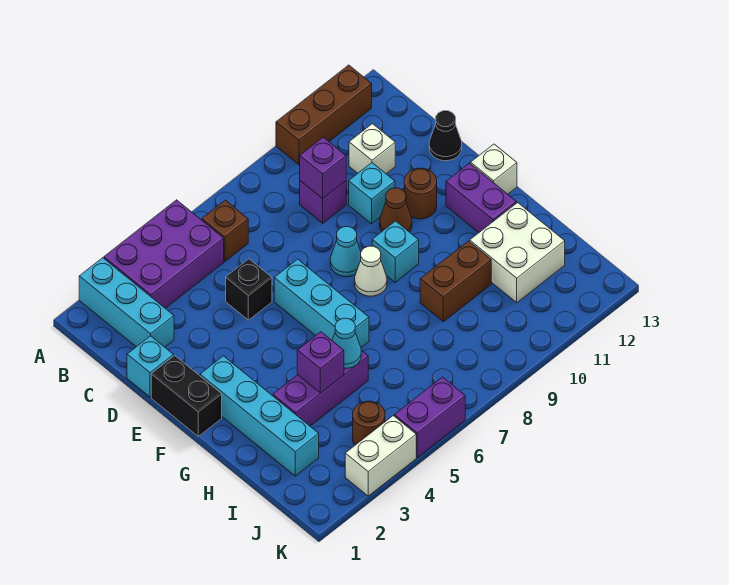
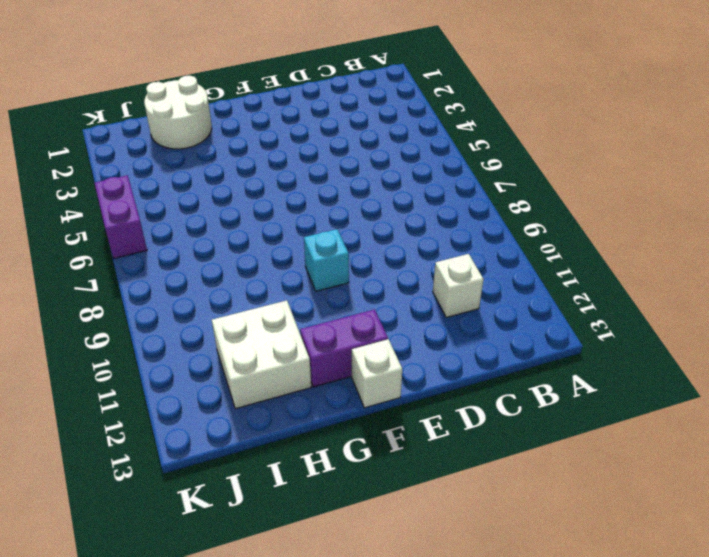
white round brick H1:I2 level 1 -> cyan brick F2:I2 level 1
none -> cyan brick A2:C2 level 1
none -> purple brick A3:B5 level 1
none -> brown brick A10:A12 level 1

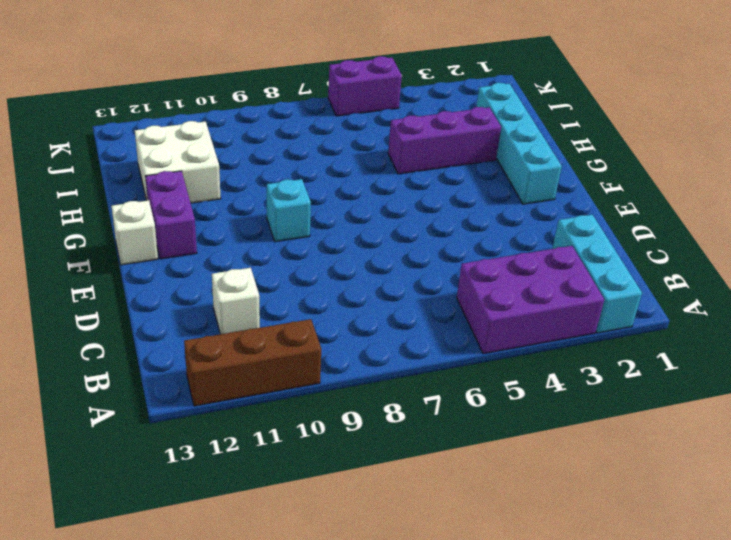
none -> brown brick B6 level 1
none -> purple brick C9 level 1
none -> cyan brick D1 level 1

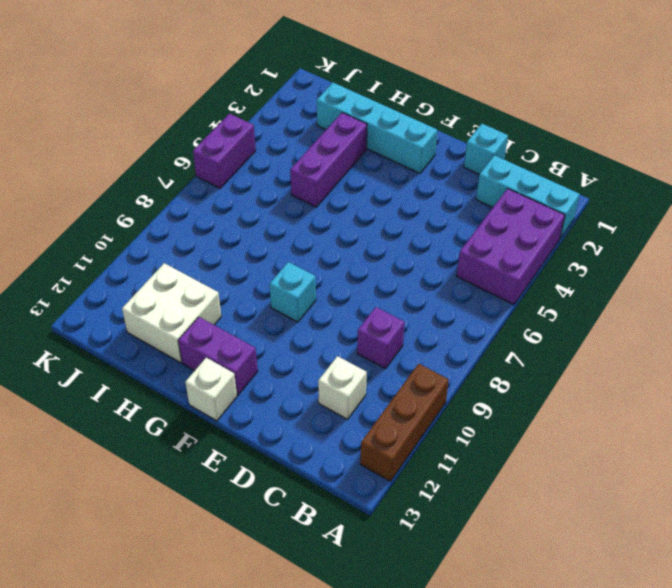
none -> brown brick B6 level 1
none -> black brick D5 level 1
none -> cyan brick D10 level 1

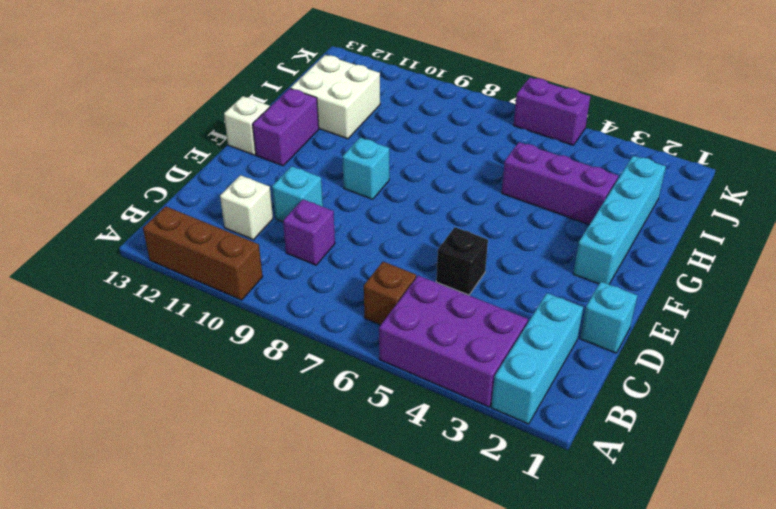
none -> black cone D13 level 1
none -> black brick E1:F1 level 1
none -> cyan brick E6:G6 level 1

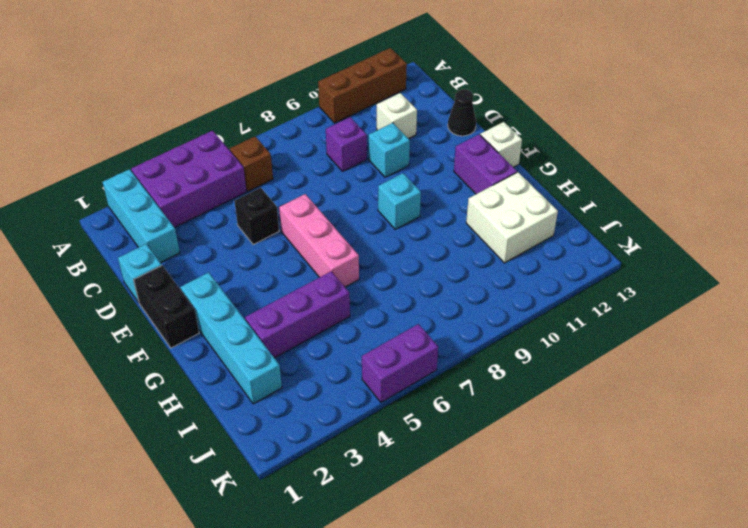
pink brick E6:G6 level 1 -> cyan brick E6:G6 level 1
none -> cyan cone E8 level 1
none -> brown cone E10 level 1
none -> brown round brick E11 level 1

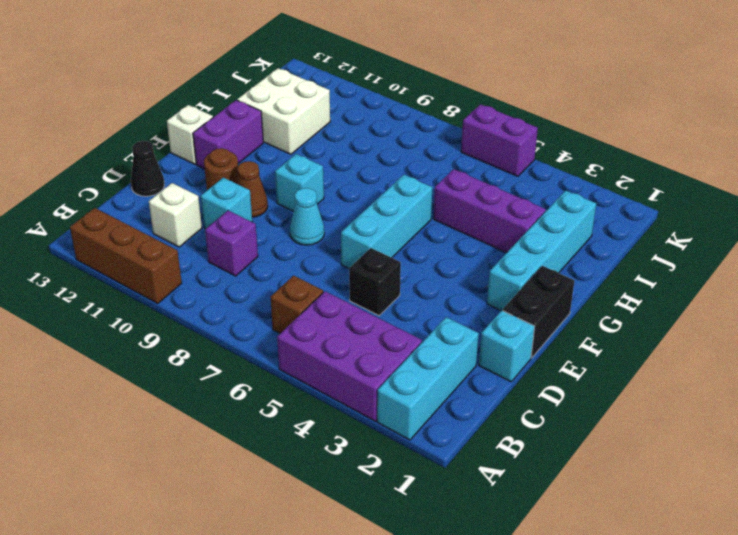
none -> white cone F8 level 1
none -> brown brick H9:H10 level 1
none -> brown round brick J4 level 1

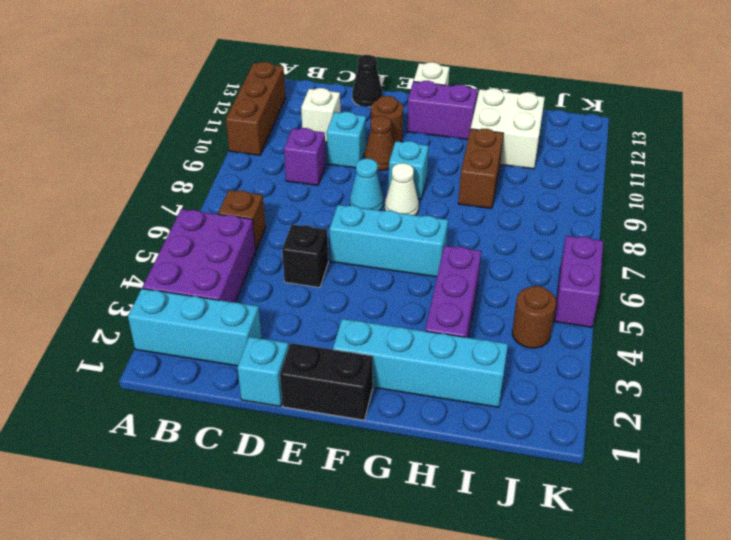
none -> white brick K3:K4 level 1
none -> purple brick C9 level 2
none -> purple brick H4 level 2

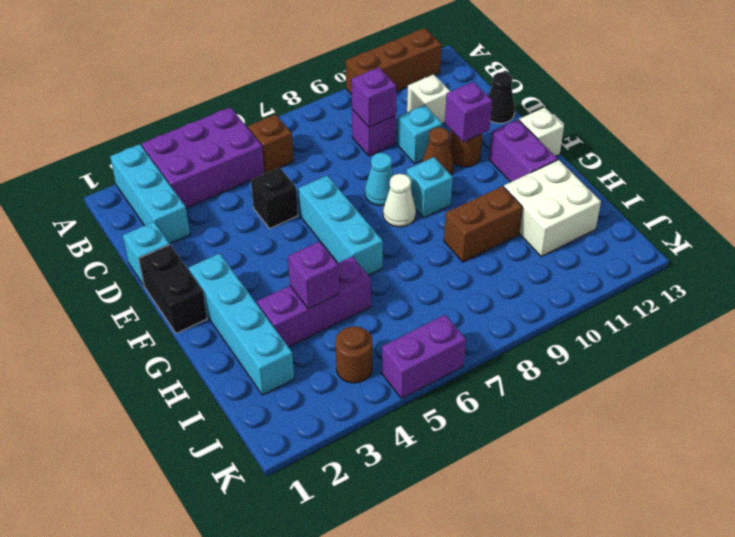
purple brick E11 level 2 -> none
none -> white brick K3:K4 level 1
none -> cyan cone H5 level 2

